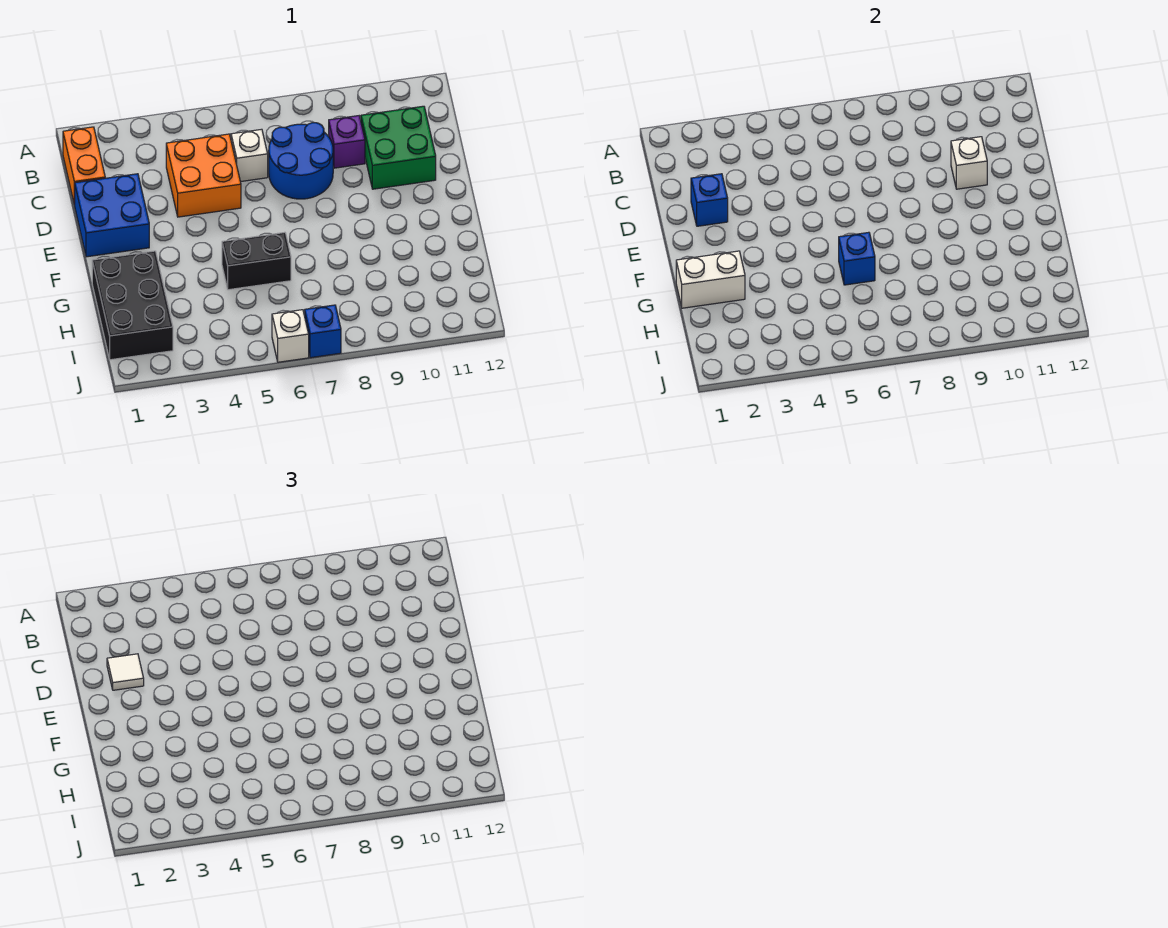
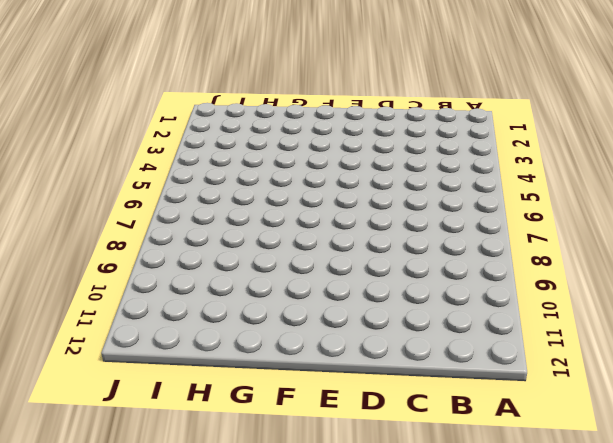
none -> orange brick B1:C1 level 1
none -> orange brick C4:D5 level 1
none -> white brick C6 level 1

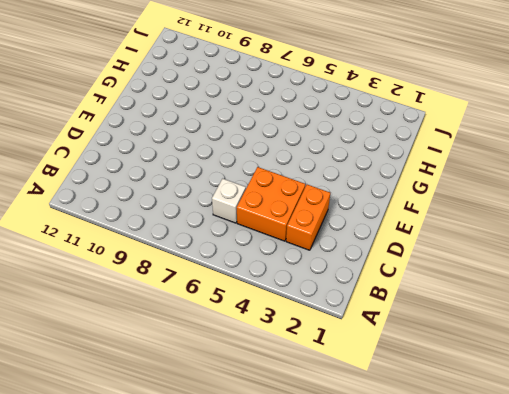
orange brick C3:D3 level 1 -> orange brick B1:C1 level 1
none -> blue round brick C7:D8 level 1
none -> purple brick C9 level 1
none -> green brick C10:D11 level 1

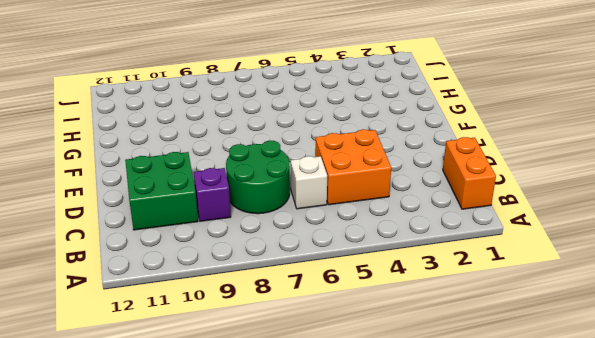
green round brick C7:D8 level 1 -> blue round brick C7:D8 level 1
none -> blue brick D1:E2 level 1
none -> black brick G1:I2 level 1
none -> black brick G5:G6 level 1

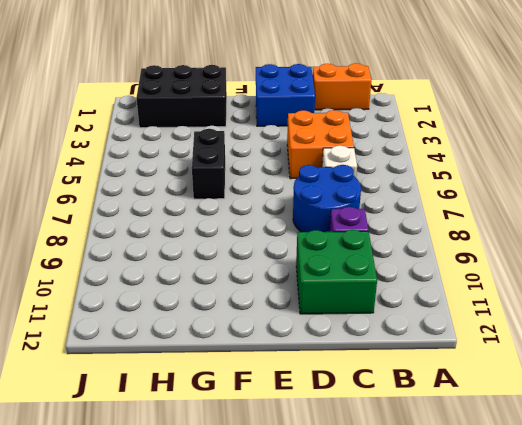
none -> white brick J6 level 1
none -> blue brick J7 level 1
none -> blue brick D2 level 2

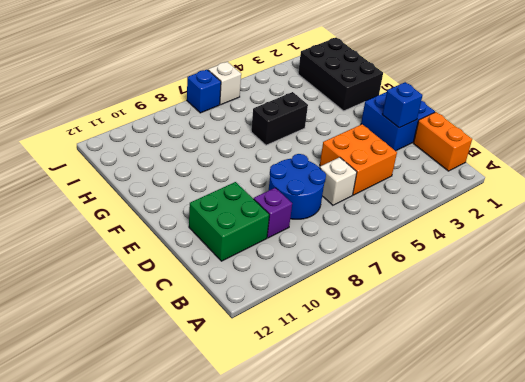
none -> white brick D10 level 2
none -> white brick G1:G2 level 2
none -> blue brick G6 level 2

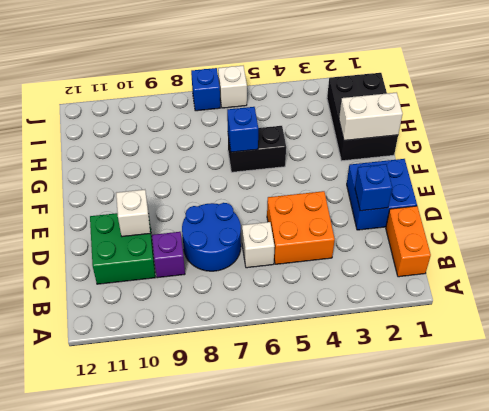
none -> white tile D2 level 3

